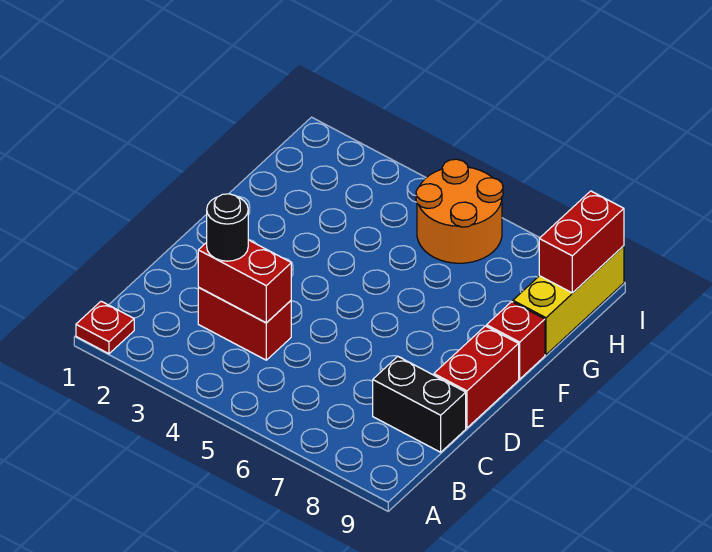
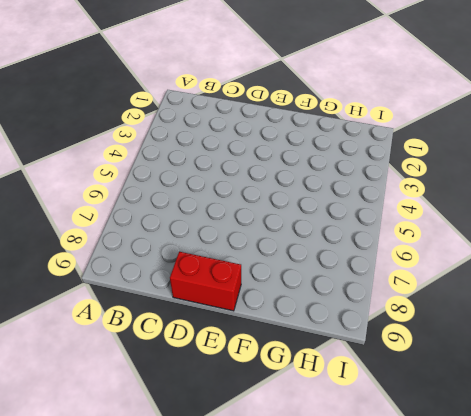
none -> red plate A1 level 1
none -> red brick C3:C4 level 1

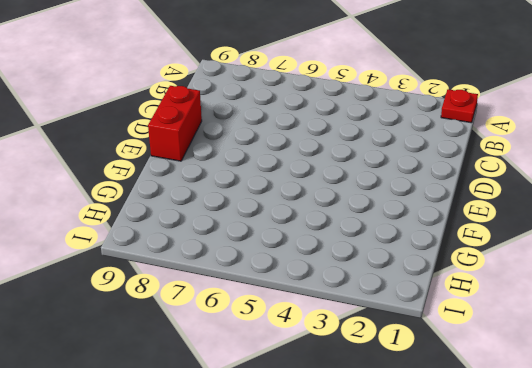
none -> red brick C3:C4 level 1
none -> black brick C8:C9 level 1

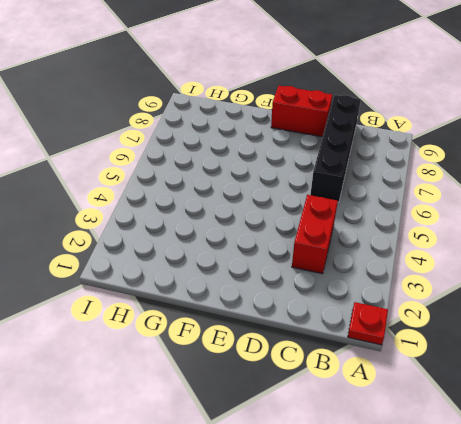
black brick C6:C9 level 1 -> black brick C8:C9 level 1
none -> red brick F9 level 1
none -> yellow brick G9:I9 level 1

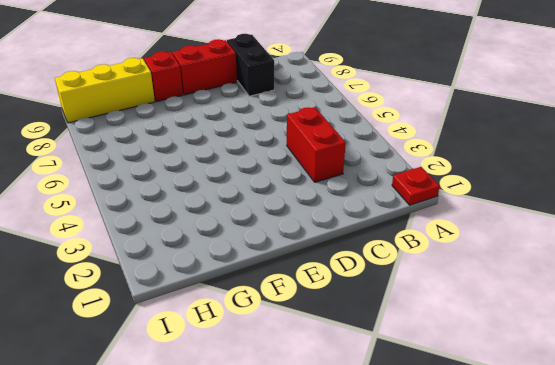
none -> orange round brick H5:I6 level 1
none -> red brick C3:C4 level 2

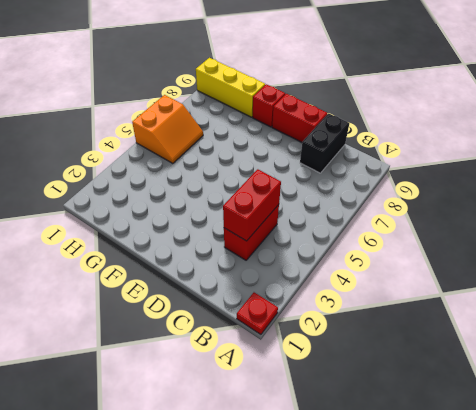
orange slope H5:I6 level 1 top I -> orange round brick H5:I6 level 1
none -> red brick H9:I9 level 2
none -> black round brick C3 level 3

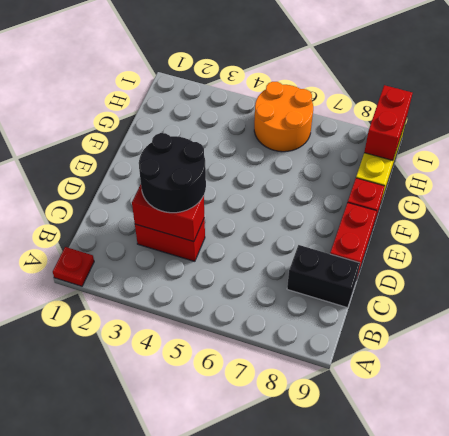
black round brick C3:D4 level 3 -> black round brick C3 level 3

